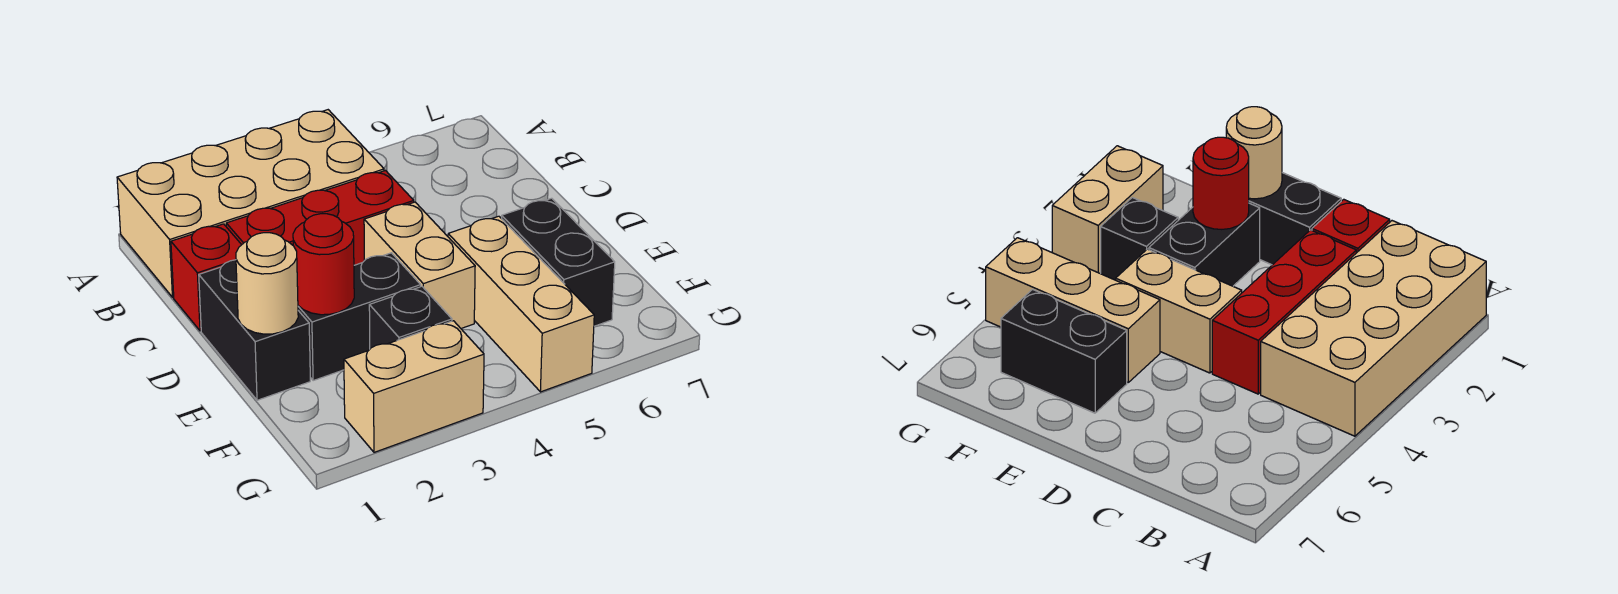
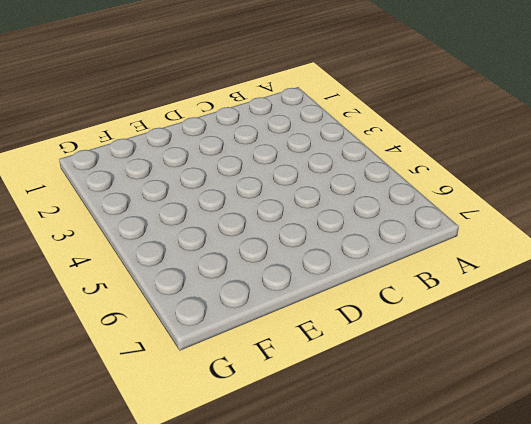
none -> tan brick A1:B4 level 1
none -> red brick C1 level 1
none -> red brick C2:C4 level 1

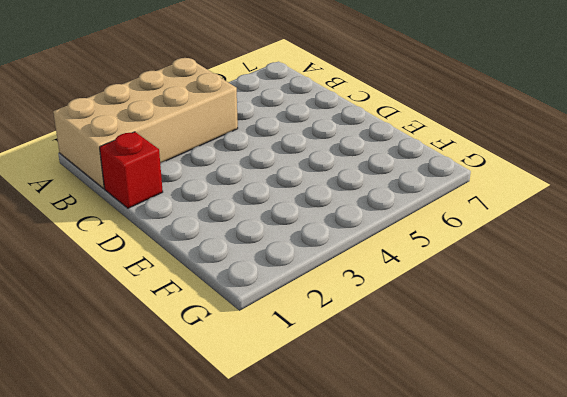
none -> red brick C2:C4 level 1
none -> black brick D1:E1 level 1
none -> tan brick D4:E4 level 1

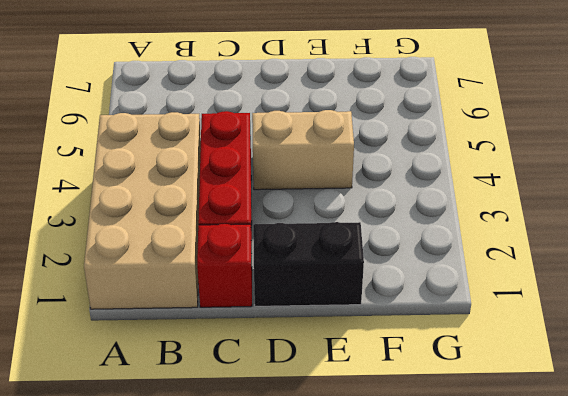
none -> black brick E2:E3 level 1
none -> tan brick E5:G5 level 1
none -> black brick E6:F6 level 1

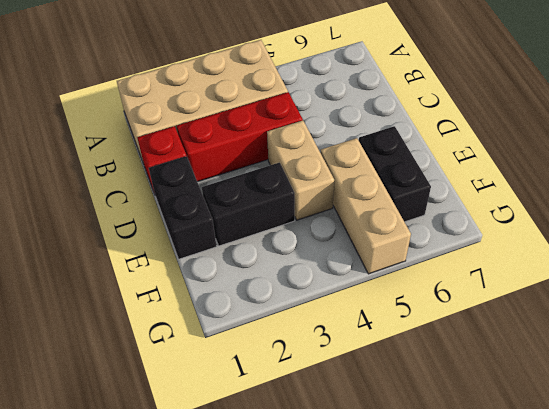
none -> black brick F3 level 1
none -> tan brick G2:G3 level 1
none -> tan round brick E1 level 2

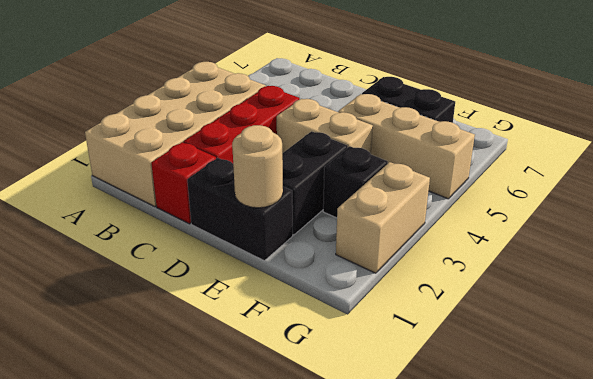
none -> red round brick E2 level 2

